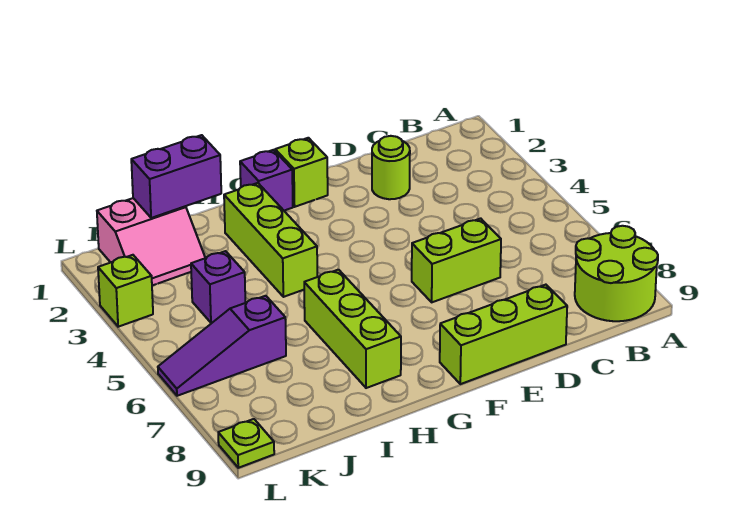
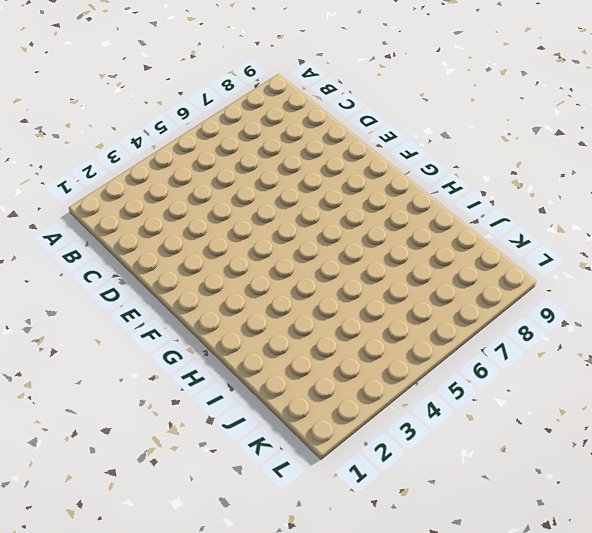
none -> lime round brick A8:B9 level 1
none -> lime round brick D2 level 1
none -> lime brick D6:E6 level 1

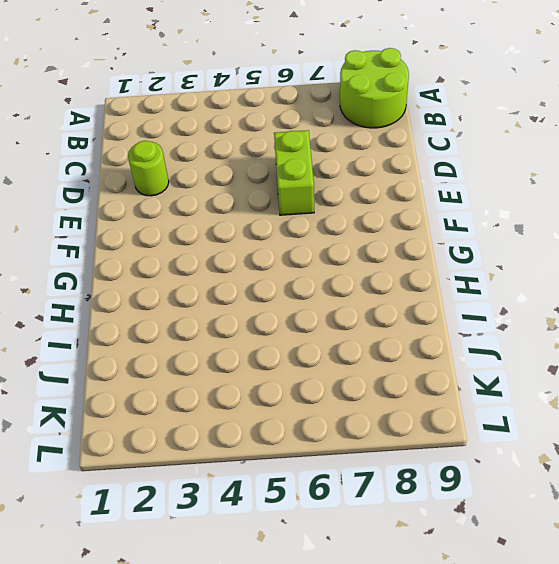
none -> lime brick D9:F9 level 1
none -> lime brick F1 level 1
none -> purple brick G1 level 1

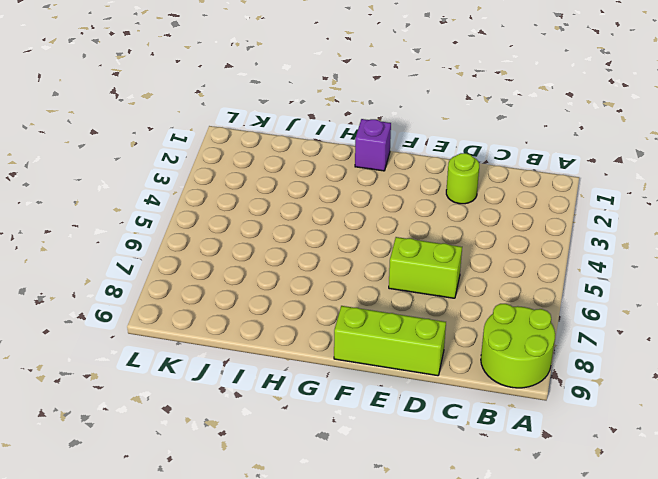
none -> lime brick F1 level 1
none -> lime brick H2:H4 level 1
none -> lime brick H6:H8 level 1

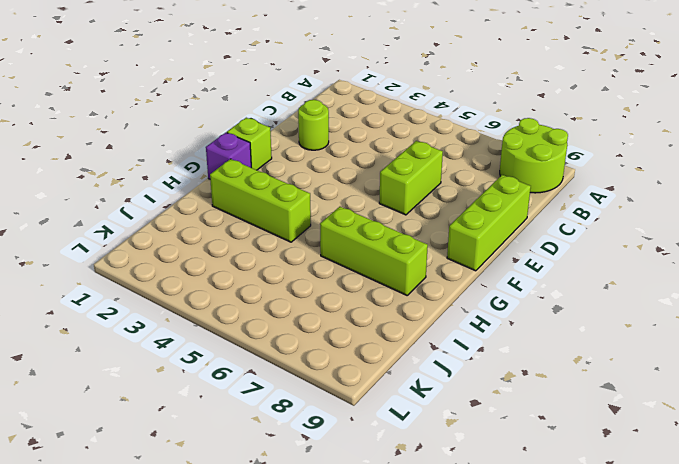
none -> pink slope J1:K2 level 1 top 1
none -> purple brick J4 level 1
none -> purple slope J6:L6 level 1 top J

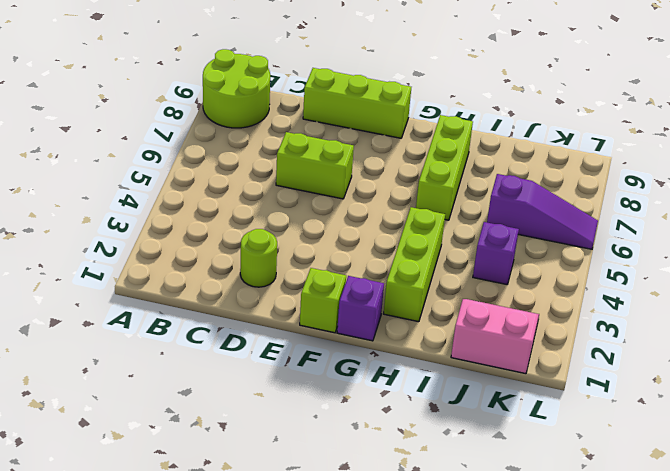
none -> lime brick L3 level 1
none -> lime plate L9 level 1
none -> purple brick I1:J1 level 2

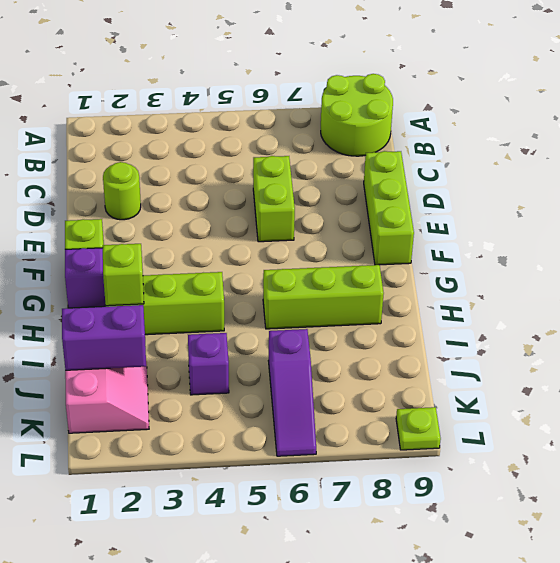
lime brick H2 level 2 -> lime brick L3 level 1
purple brick J1:J2 level 2 -> purple brick I1:J1 level 2

